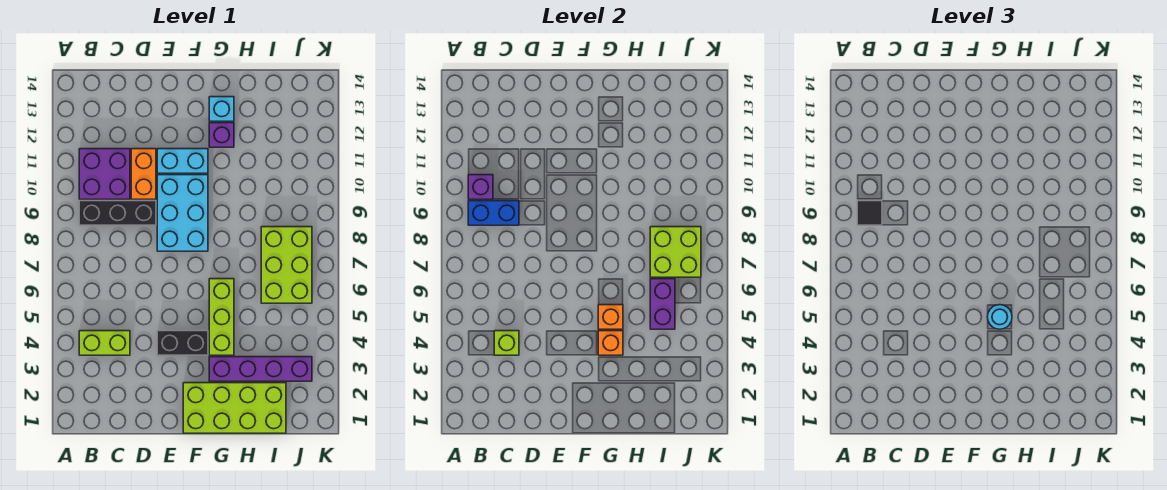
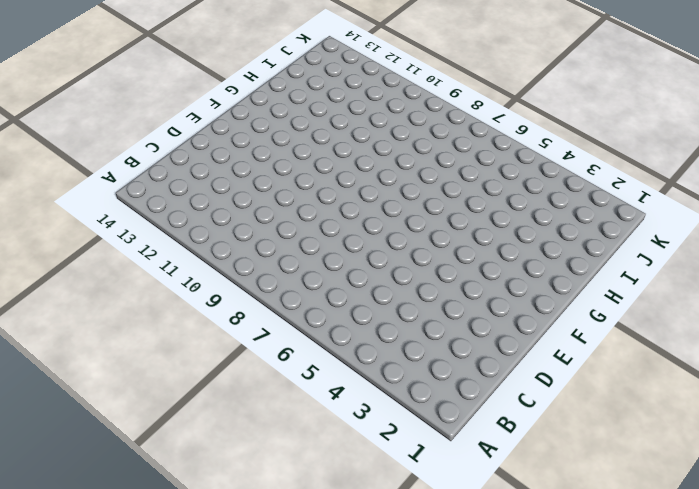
none -> lime brick B4:C4 level 1
none -> black brick B9:D9 level 1
none -> purple brick B10:C11 level 1

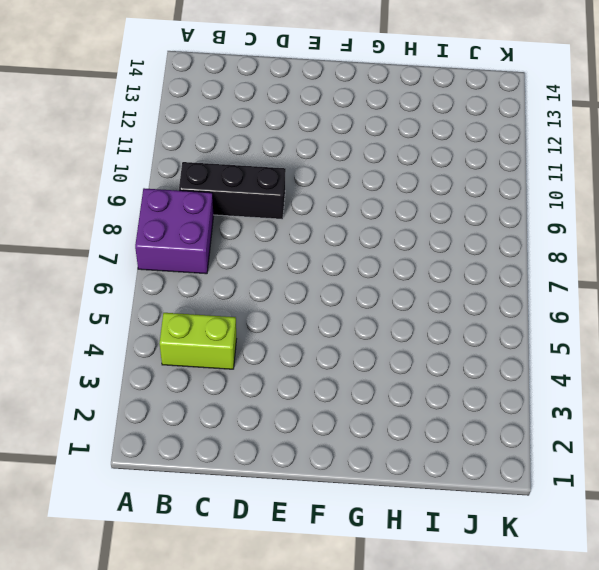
purple brick A7:B8 level 1 -> purple brick B10:C11 level 1
none -> orange brick D10:D11 level 1
none -> black brick E4:F4 level 1
none -> cyan brick E8:F10 level 1

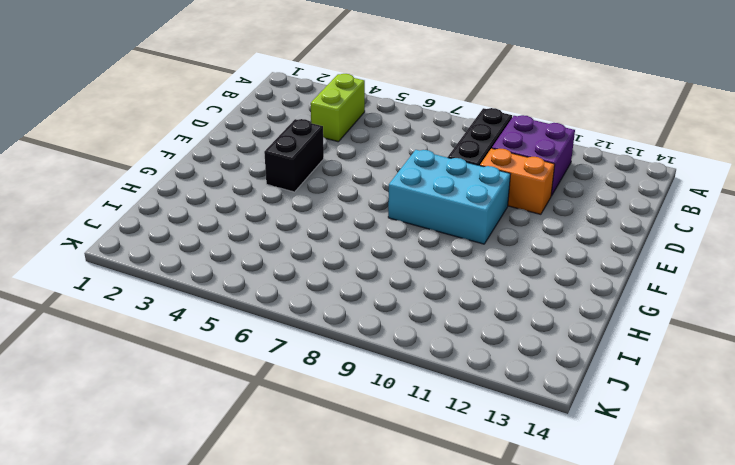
none -> cyan brick E11:F11 level 1
none -> lime brick F1:I2 level 1
none -> purple brick G3:J3 level 1

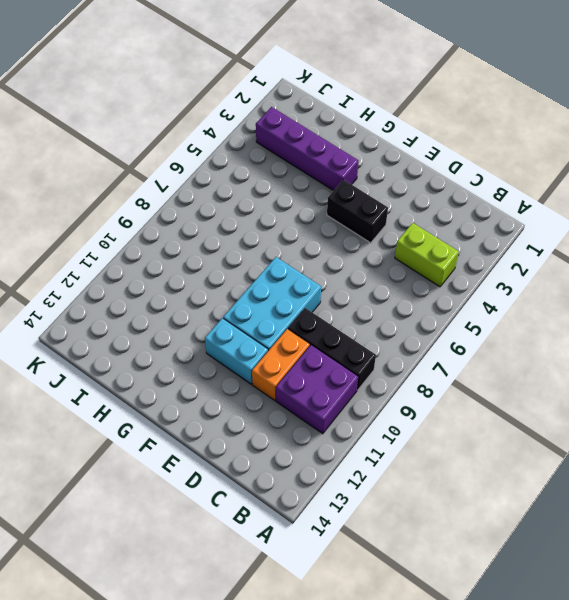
none -> lime brick F1:I2 level 1
none -> lime brick G4:G6 level 1
none -> purple brick G12 level 1

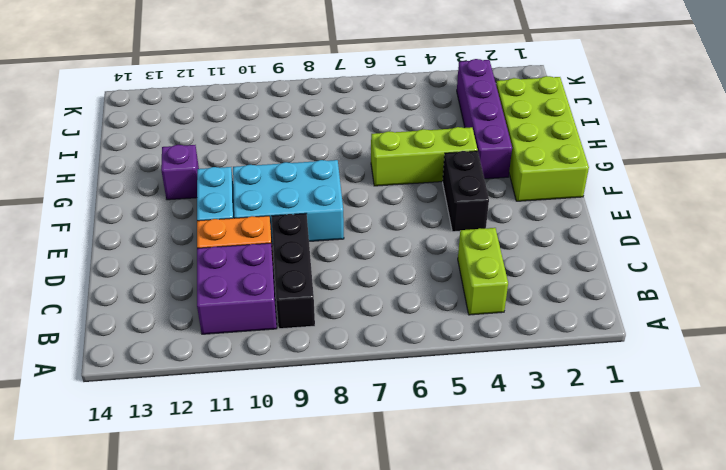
none -> cyan brick G13 level 1
none -> lime brick I6:J8 level 1
none -> blue brick B9:C9 level 2

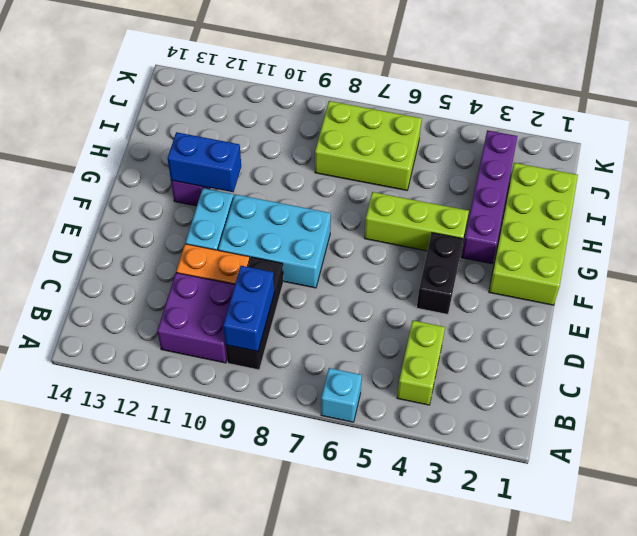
cyan brick A6 level 1 -> cyan brick G13 level 1
blue brick G11:G12 level 2 -> none
none -> purple brick B10 level 2
none -> lime brick C4 level 2
none -> orange brick G4 level 2

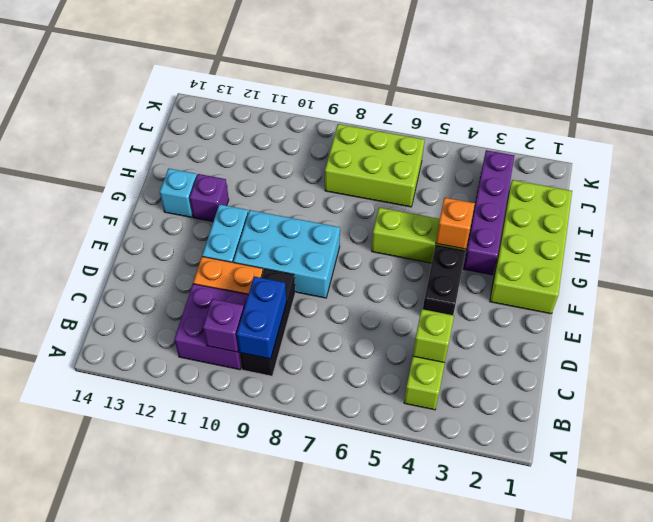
none -> orange brick G5 level 2
none -> purple brick I5:I6 level 2
none -> lime brick I7:J8 level 2

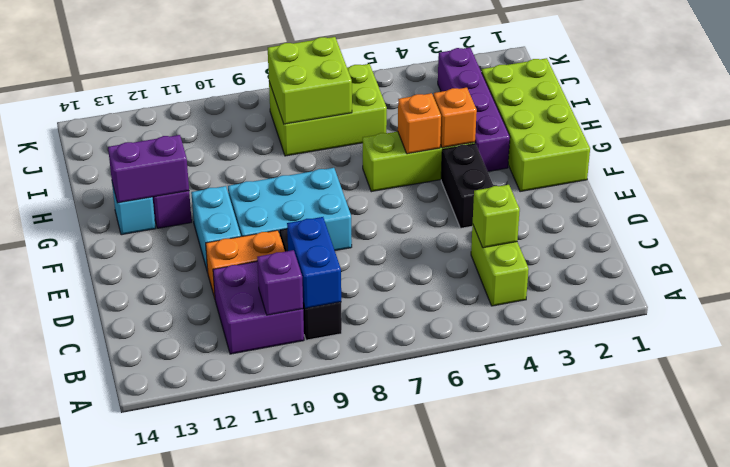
purple brick G12:G13 level 2 -> purple brick I5:I6 level 2
none -> black tile B9 level 3
none -> cyan round brick G5 level 3

